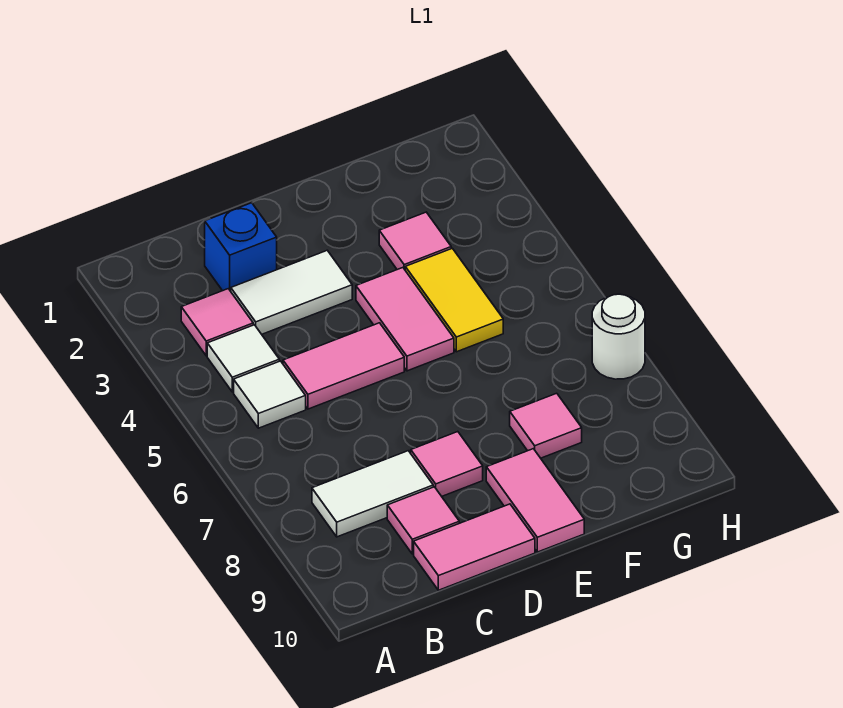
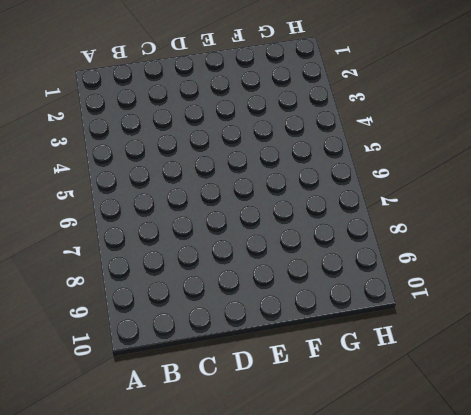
none -> pink tile B3 level 1
none -> white tile B4 level 1
none -> white tile B5 level 1

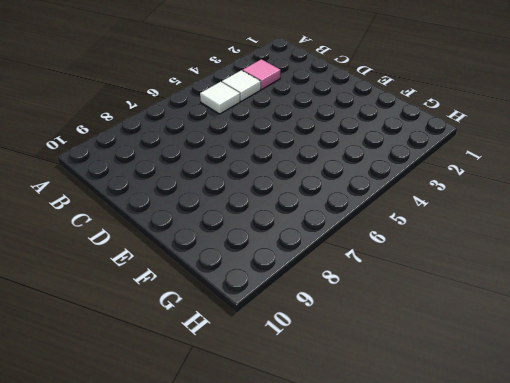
none -> white tile B8:C8 level 1
none -> blue brick C2 level 1
none -> white tile C3:D3 level 1

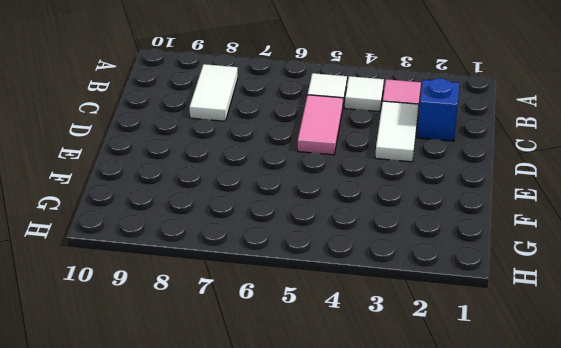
none -> pink tile C9 level 1
none -> pink tile C10:D10 level 1
none -> pink tile D8 level 1

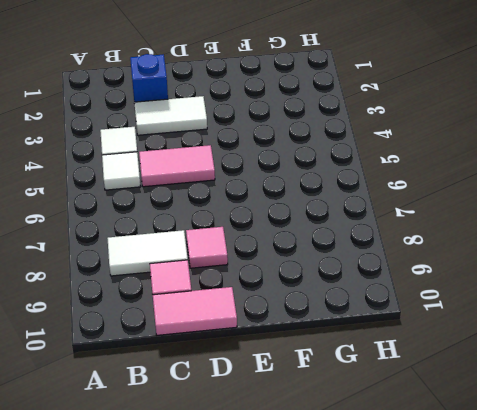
none -> pink tile B3 level 1
none -> pink tile E4:E5 level 1
none -> pink tile E9:E10 level 1

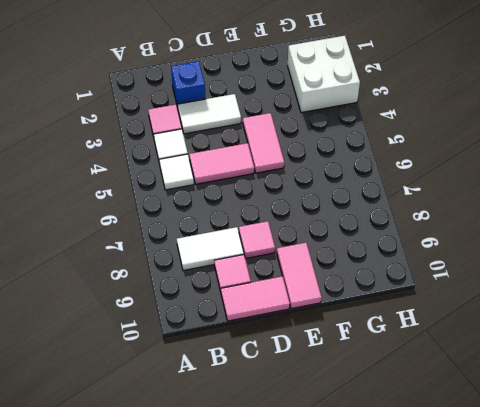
white brick G2:H3 level 1 -> none
none -> pink tile F3 level 1
none -> yellow tile F4:F5 level 1
none -> pink tile F8 level 1

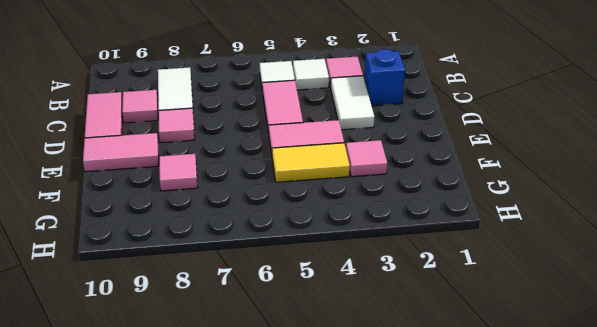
none -> white round brick H7 level 1

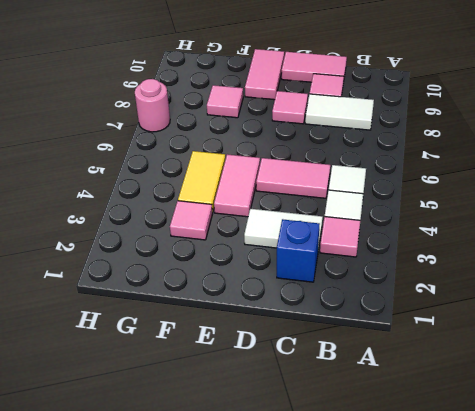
pink round brick H7 level 1 -> white round brick H7 level 1

